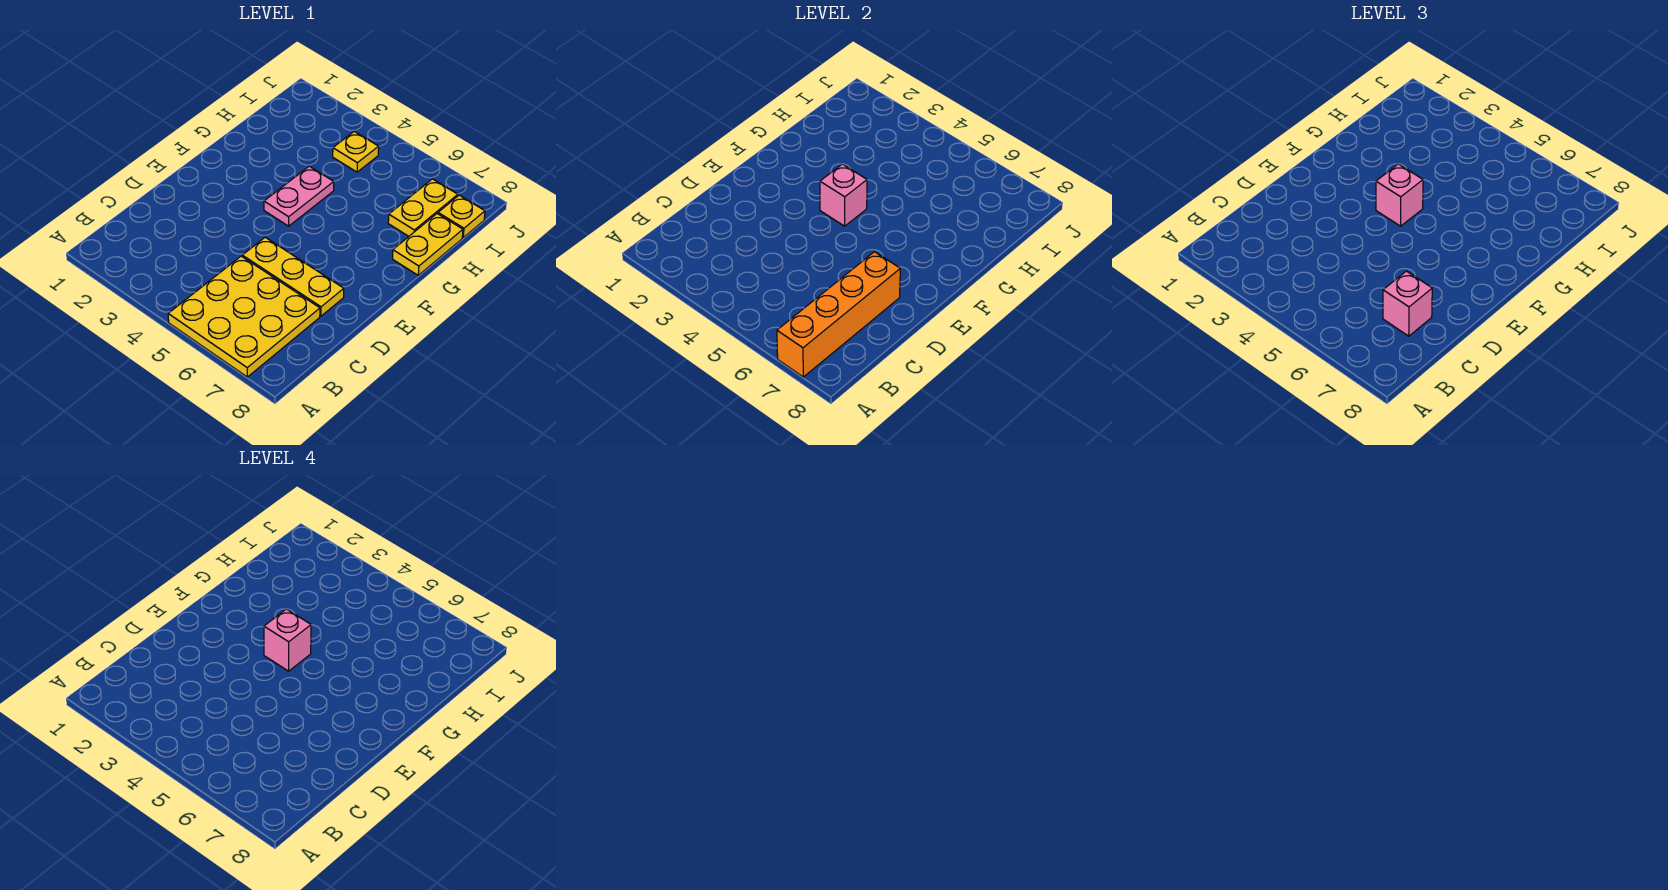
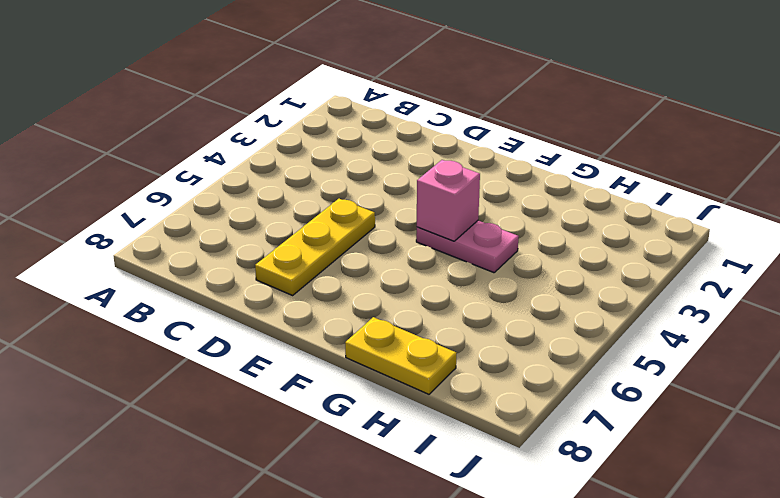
none -> yellow plate A5:C7 level 1
none -> yellow plate H7:I7 level 1
none -> yellow plate I4 level 1

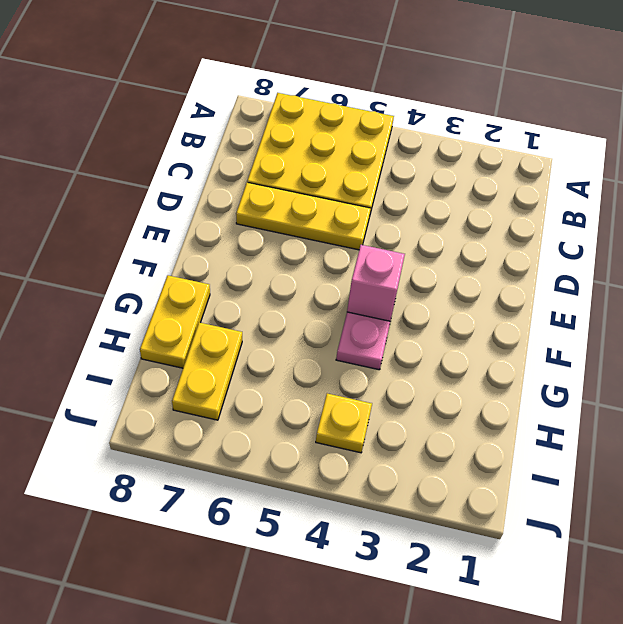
none -> yellow plate I8 level 1
none -> orange brick A7:D7 level 2
none -> pink brick C7 level 3

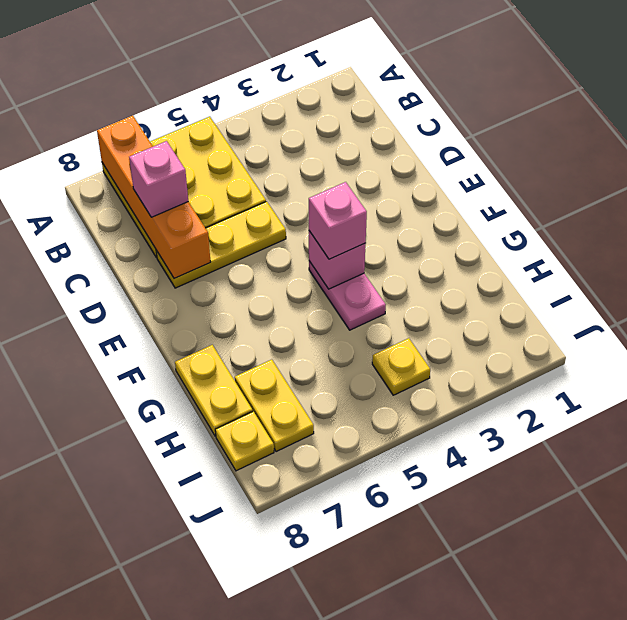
none -> pink brick F4 level 4

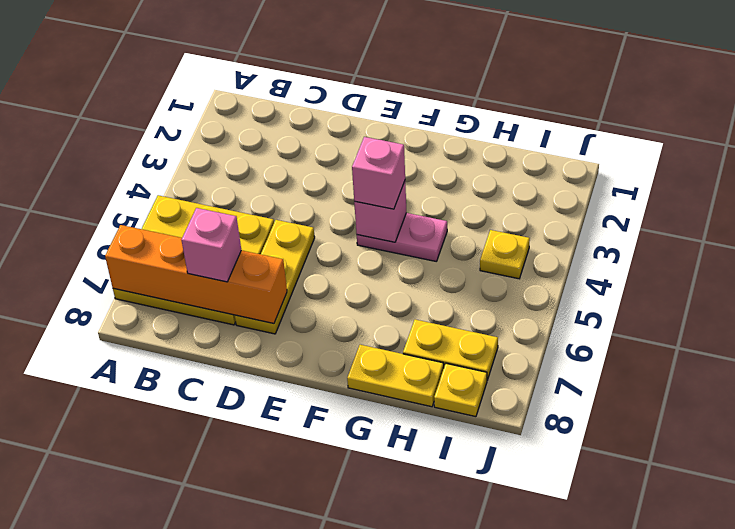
none -> pink brick F4 level 4

